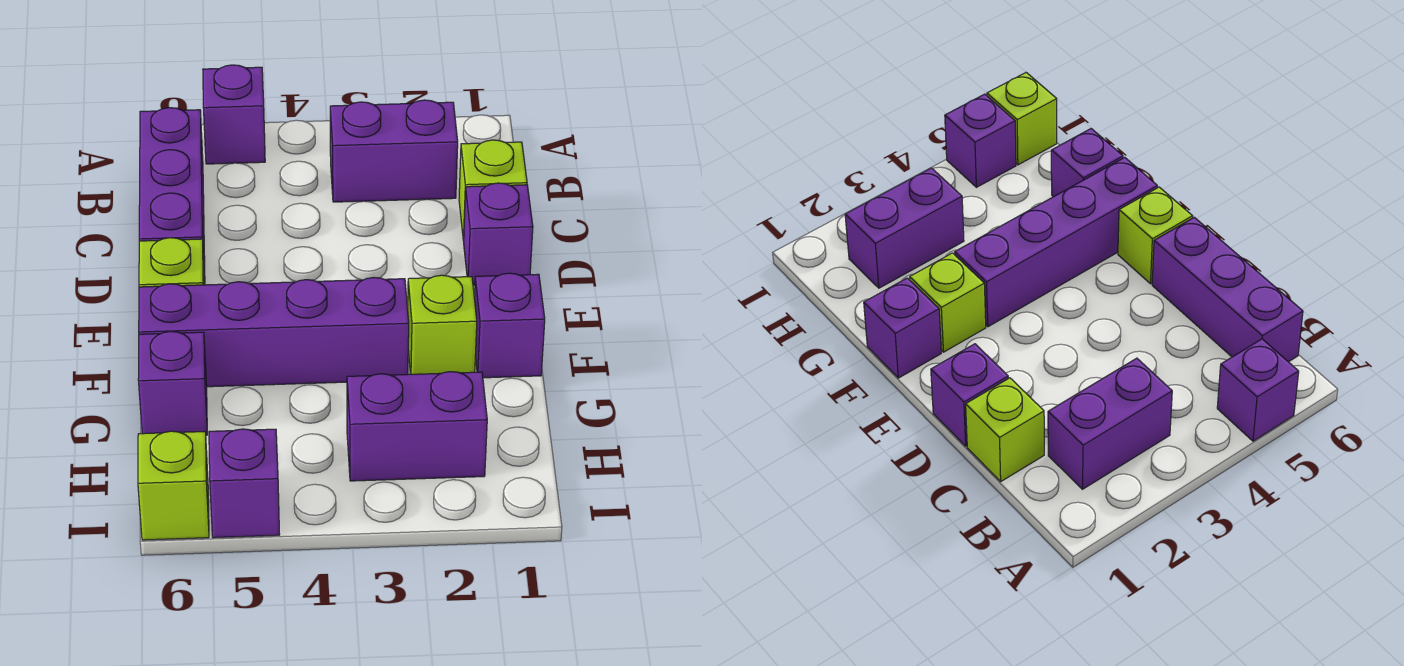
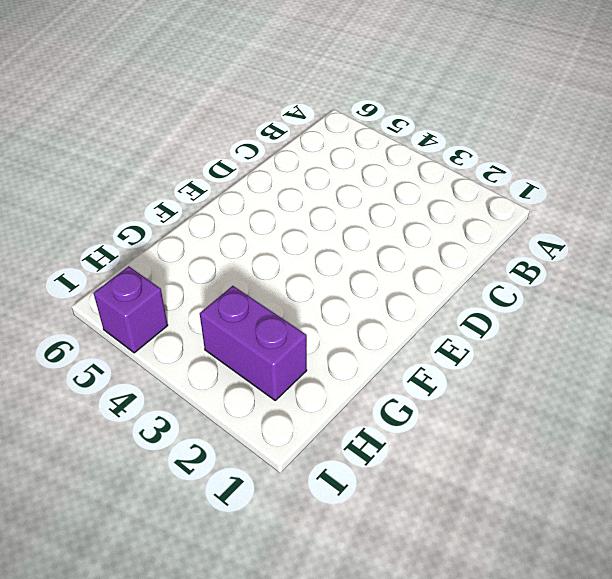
none -> purple brick A5 level 1
none -> purple brick B2:B3 level 1
none -> purple brick B6:D6 level 1

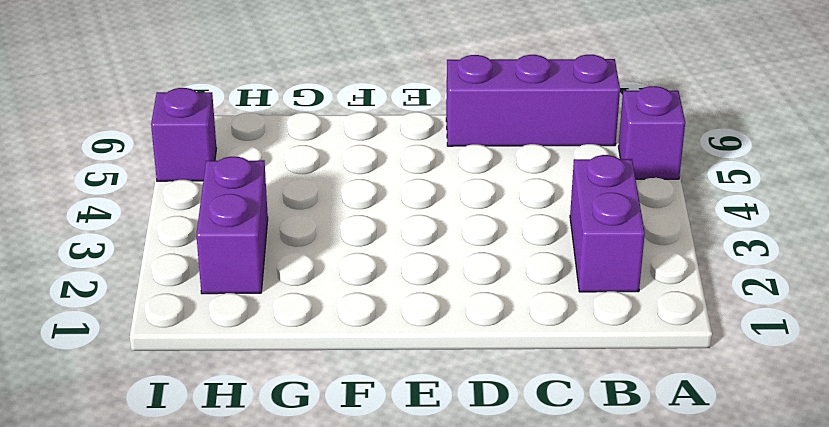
none -> lime brick C1 level 1
none -> purple brick D1 level 1
none -> lime brick E6 level 1

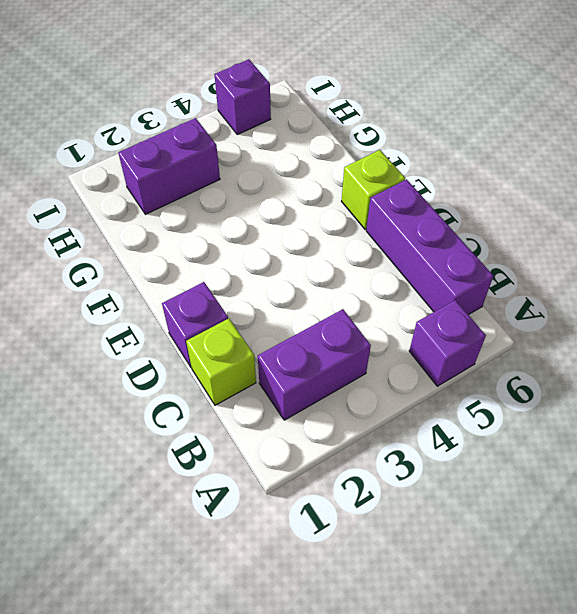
none -> purple brick F1 level 1
none -> lime brick F2 level 1
none -> purple brick F3:F6 level 1

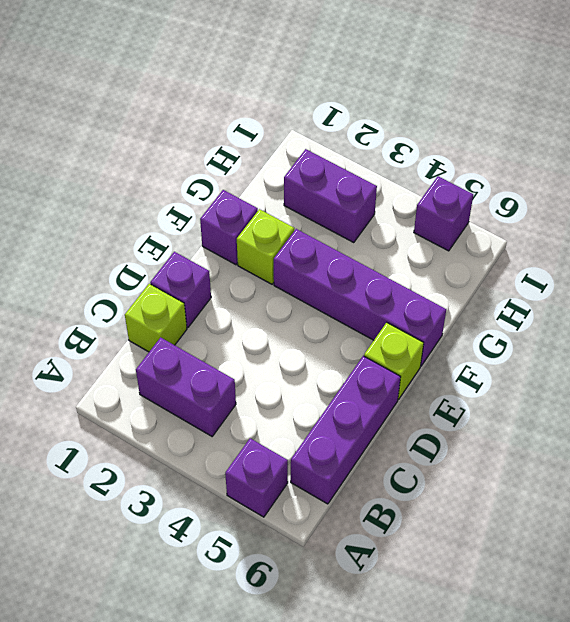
none -> purple brick G6 level 1
none -> lime brick I6 level 1

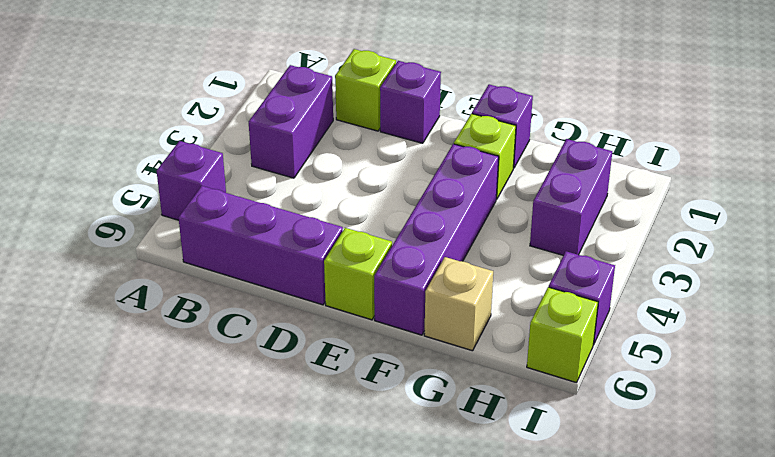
tan brick G6 level 1 -> purple brick G6 level 1

